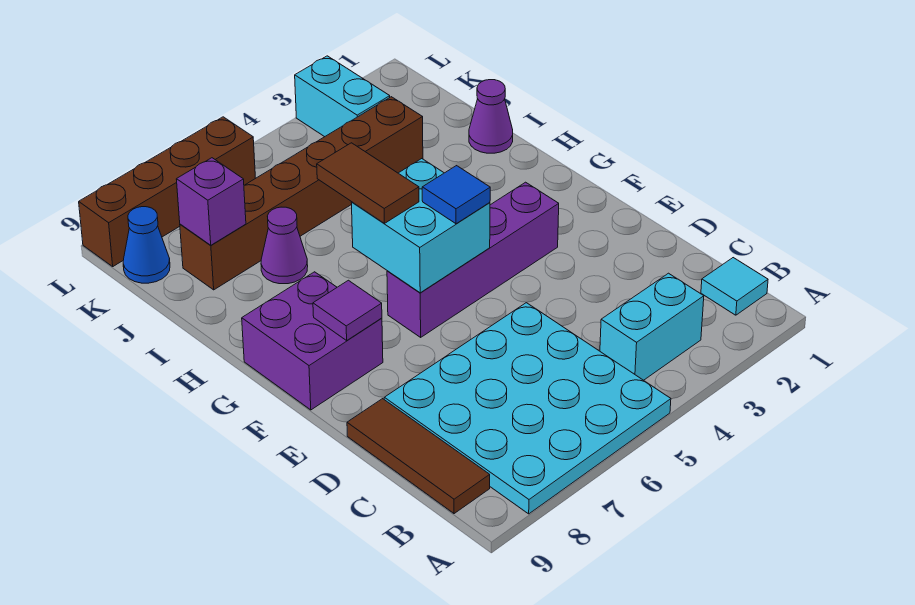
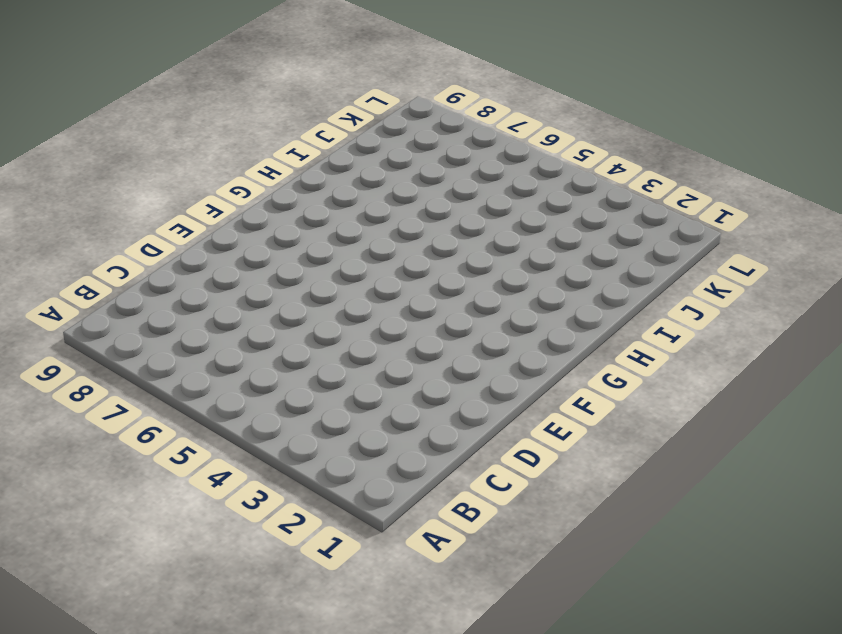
none -> cyan plate A5:D8 level 1
none -> cyan tile B1 level 1
none -> cyan brick B3:B4 level 1

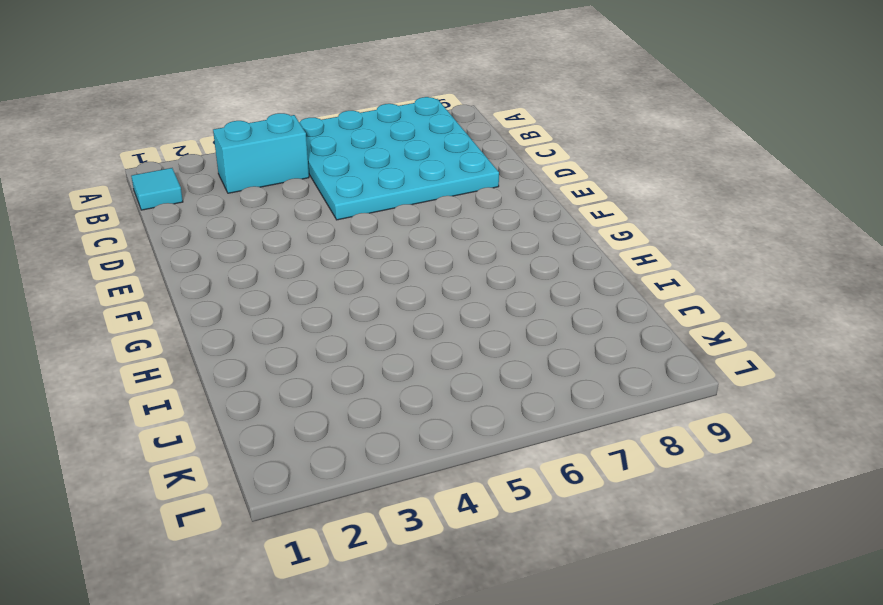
none -> brown tile B9:D9 level 1
none -> purple brick F3:F6 level 1
none -> purple brick F8:G9 level 1

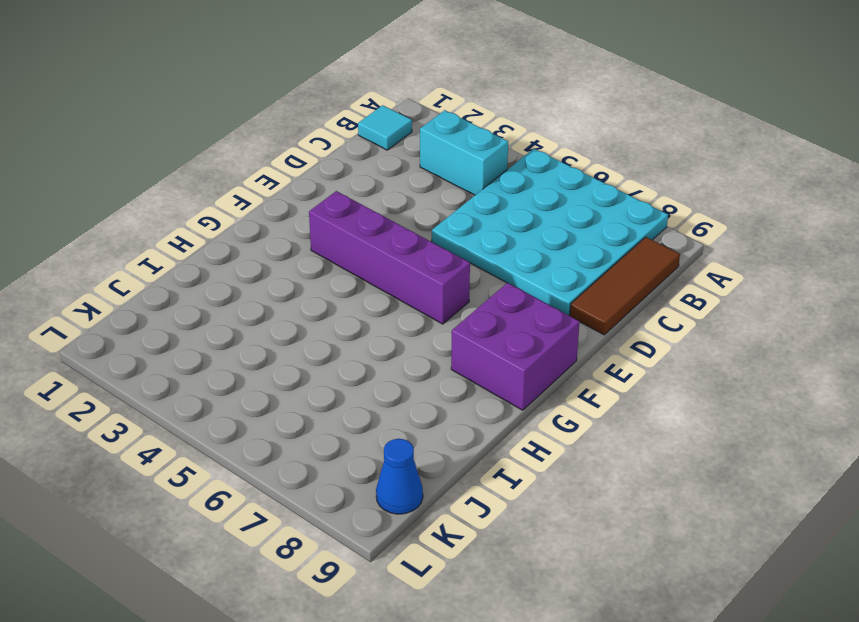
none -> purple cone I1 level 1
none -> purple cone I7 level 1
none -> brown brick J3:J8 level 1

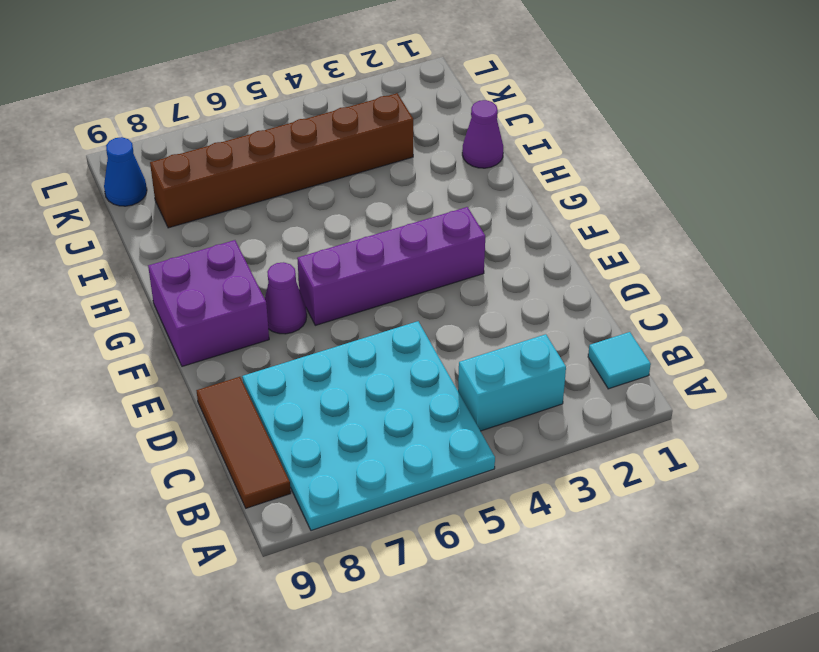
purple cone F7 level 1 -> purple cone I7 level 1
none -> cyan brick K3:L3 level 1
none -> brown brick L6:L9 level 1
none -> cyan brick F5:G6 level 2

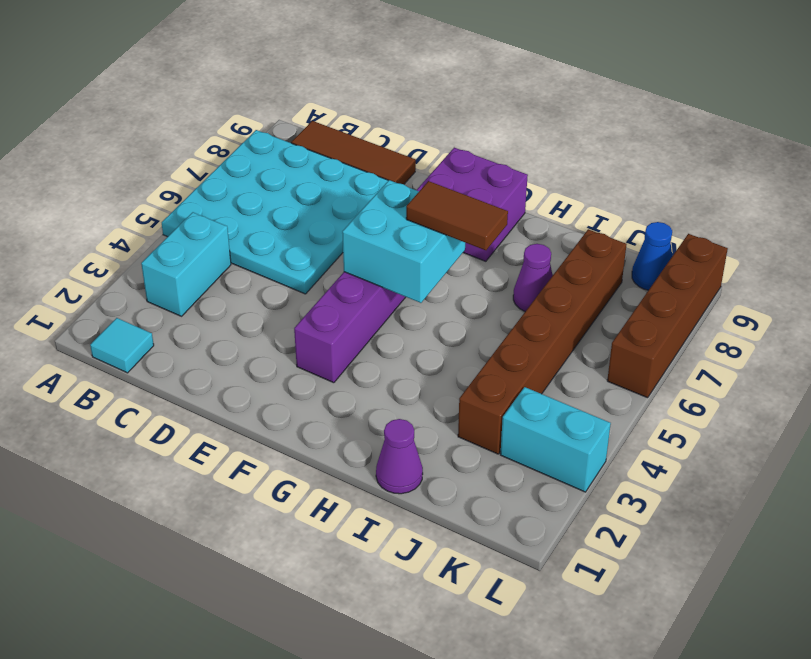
none -> purple tile F8 level 2
none -> purple brick J8 level 2
none -> blue tile F5 level 3

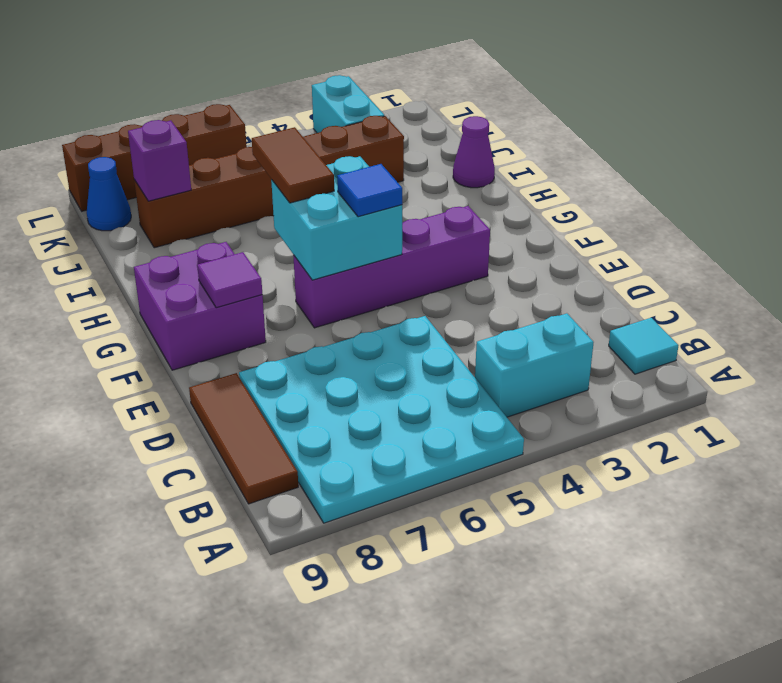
none -> purple cone I7 level 1

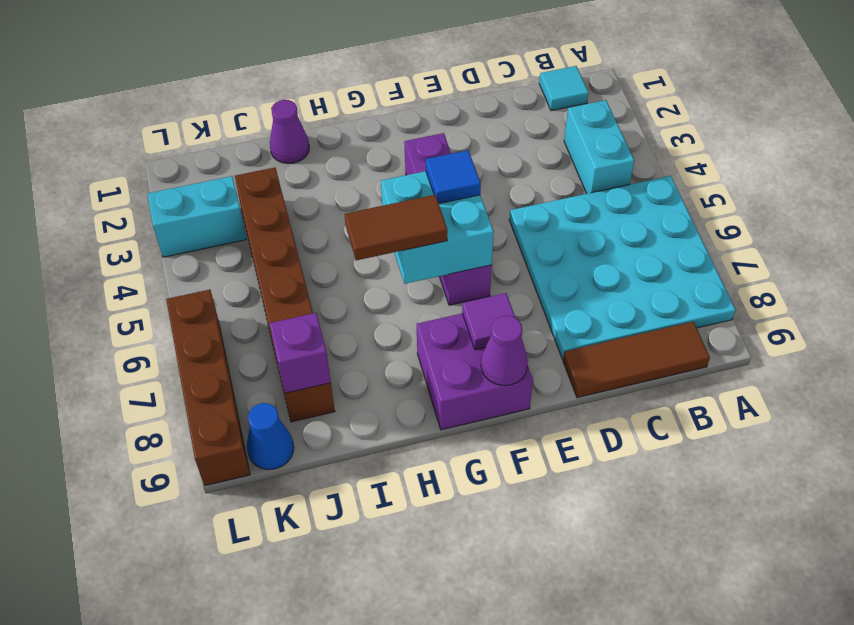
purple cone F9 level 2 -> purple cone I7 level 1

